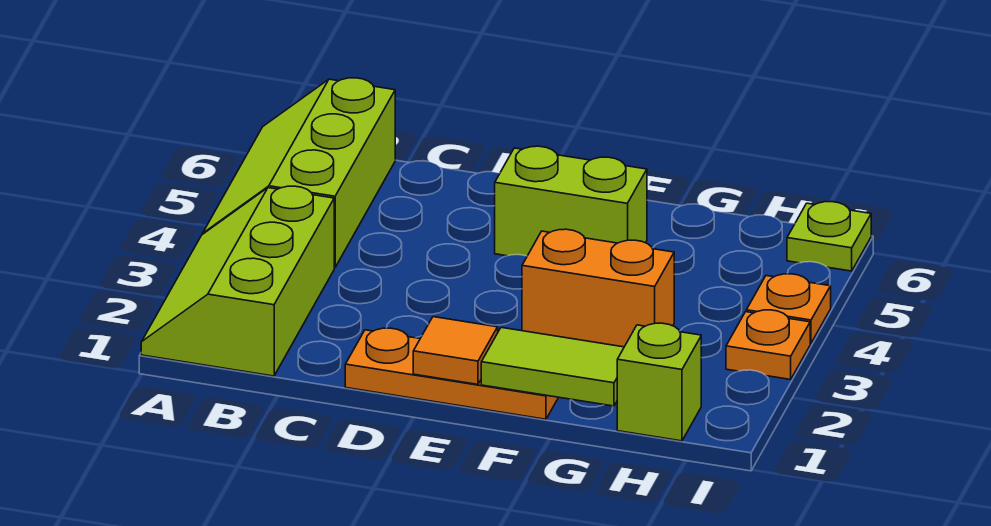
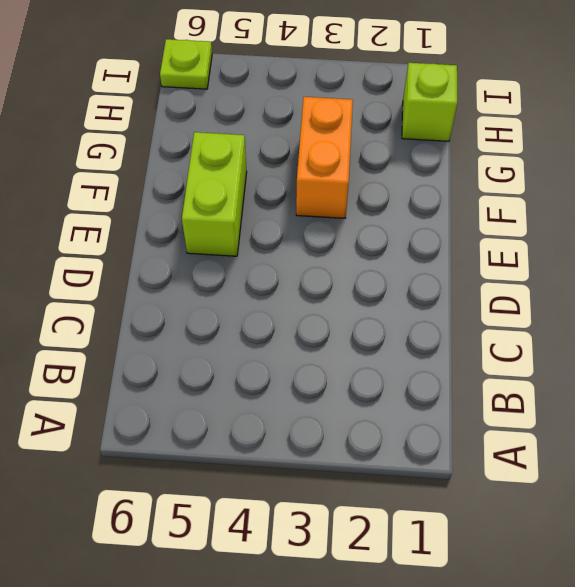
none -> lime slope A1:B3 level 1 top B
none -> lime slope A4:B6 level 1 top B

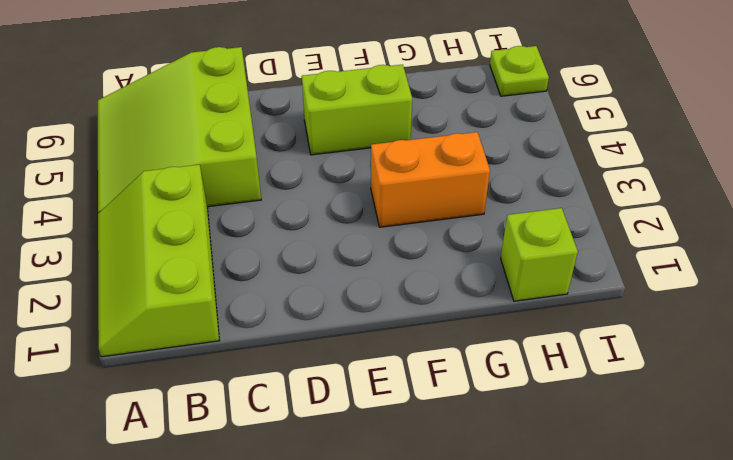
lime slope A4:C6 level 1 top C -> lime slope A4:B6 level 1 top B
none -> orange plate D1:F1 level 1
none -> orange plate I3 level 1

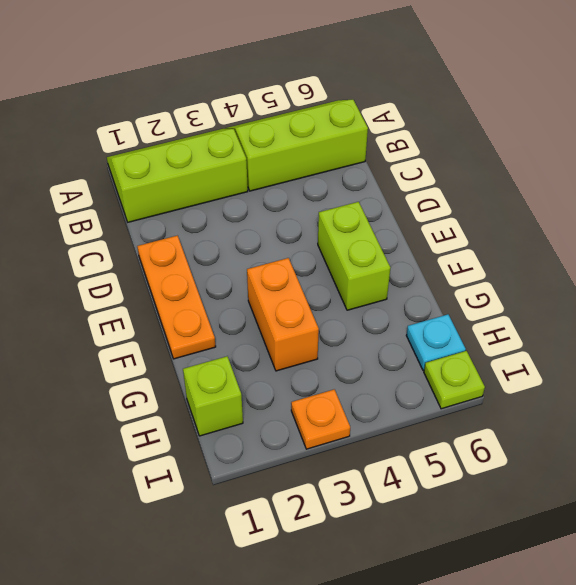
cyan plate H6 level 1 -> none
none -> orange plate I4 level 1
none -> orange tile E1 level 2

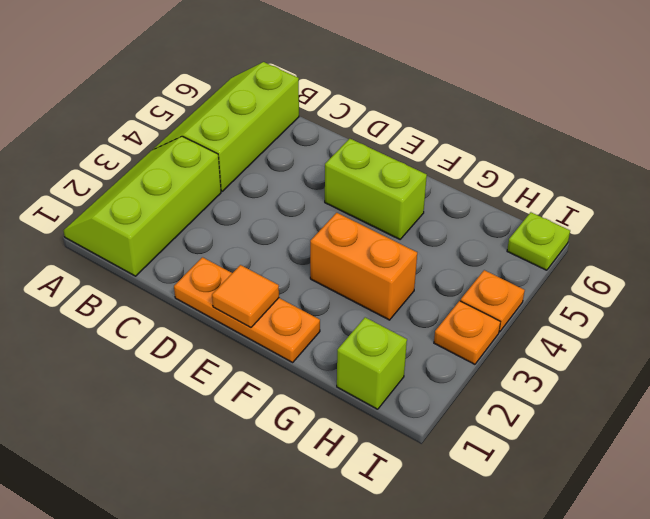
none -> lime tile F1:G1 level 2

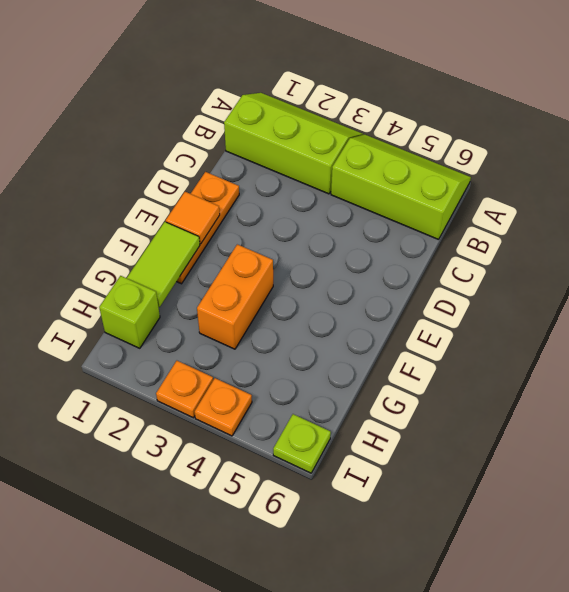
none -> lime brick E5:F5 level 1

